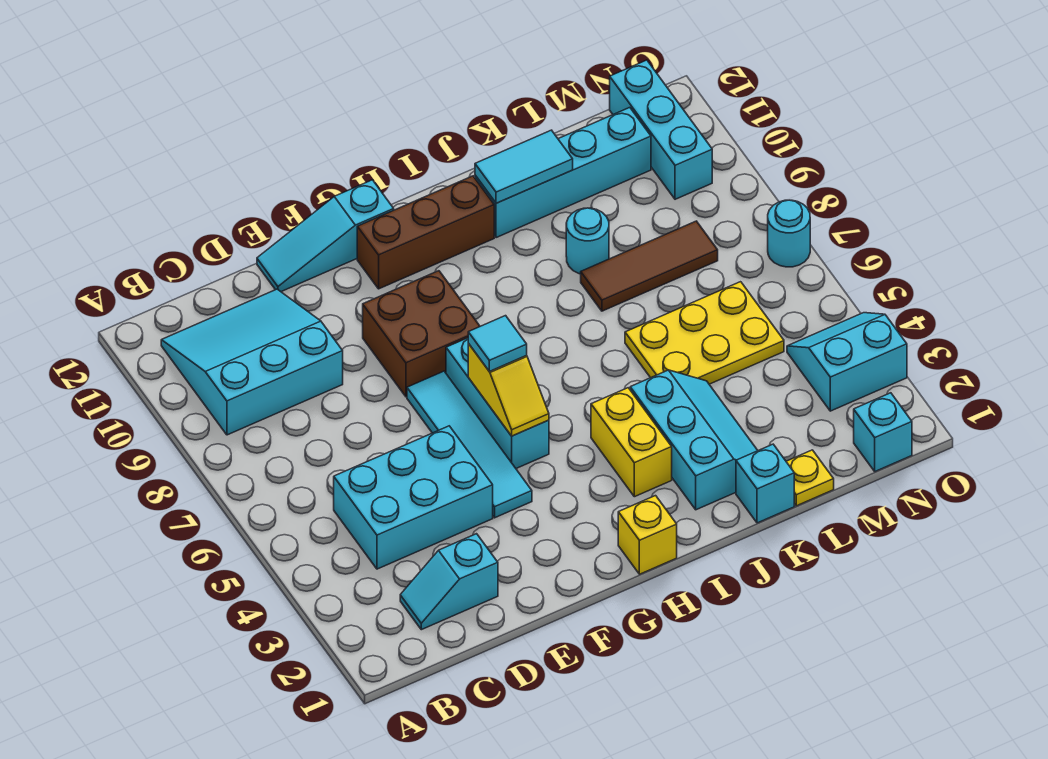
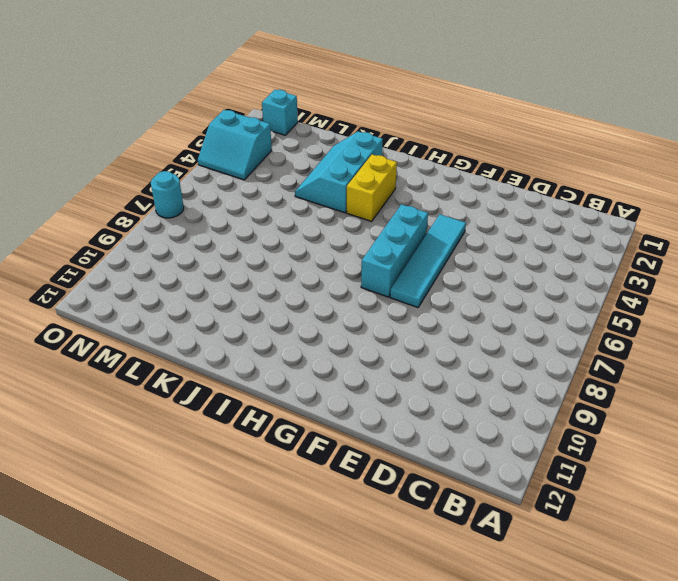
none -> cyan slope B9:D11 level 1 top 9
none -> cyan slope C2:D2 level 1 top D
none -> cyan brick C4:E5 level 1

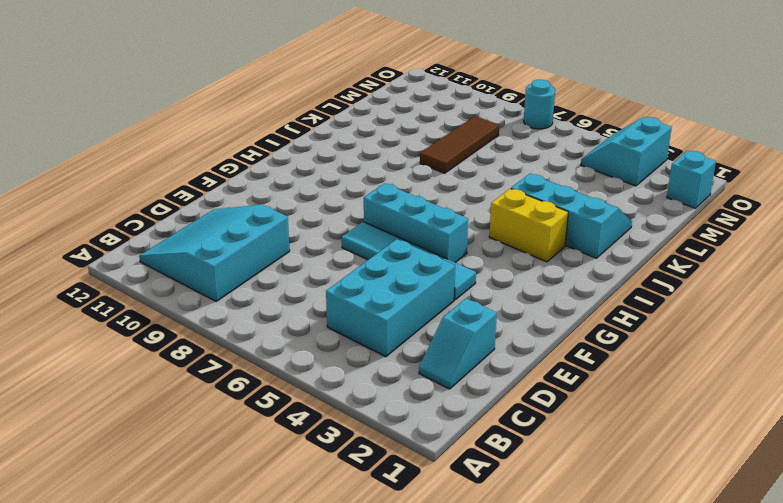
none -> cyan slope E12:G12 level 1 top G
none -> brown brick F8:G9 level 1
none -> brown brick G11:I11 level 1

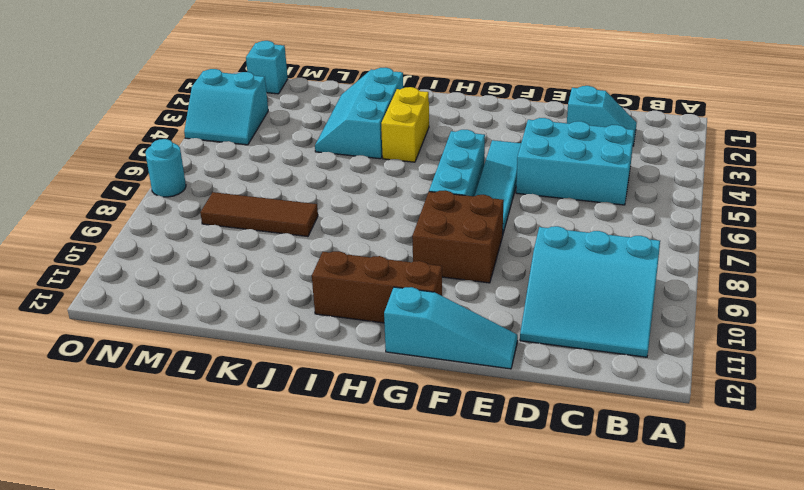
none -> yellow brick H1 level 1
none -> cyan brick J11:M11 level 1
none -> cyan brick K1 level 1

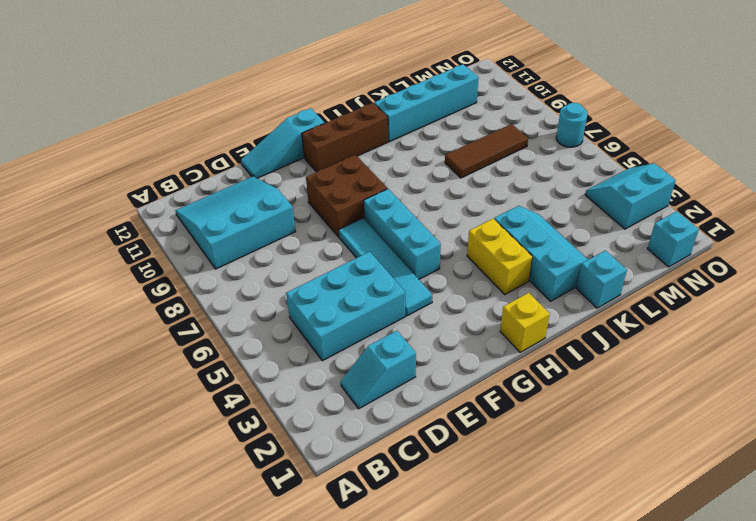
none -> yellow plate K5:M6 level 1
none -> cyan round brick K9 level 1
none -> yellow plate L1 level 1

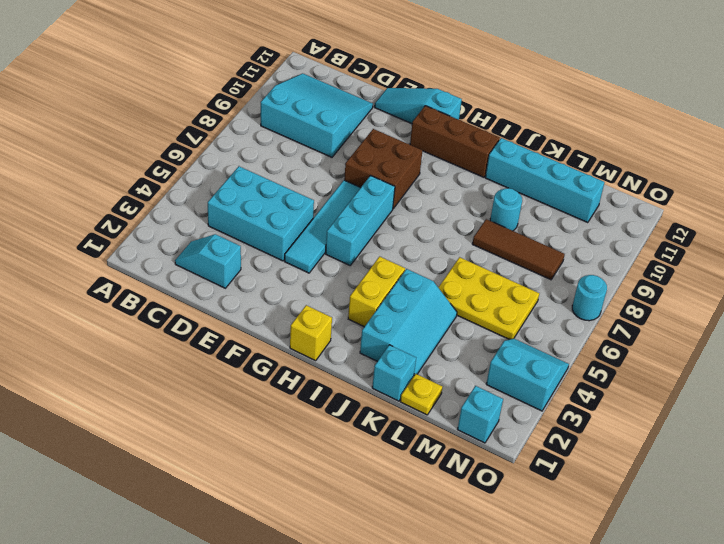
none -> cyan brick N10:N12 level 1
none -> yellow slope G5:G6 level 2 top 6
none -> cyan tile J11:K11 level 2

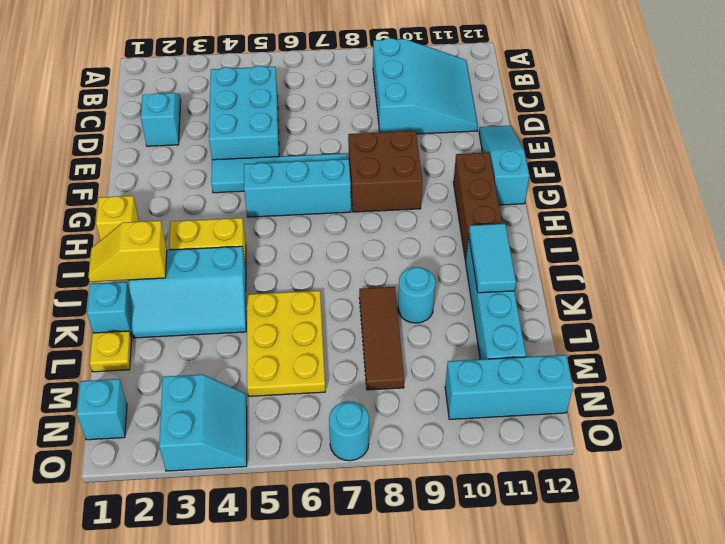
yellow slope J1:J2 level 2 top 2 -> yellow slope G5:G6 level 2 top 6
none -> cyan tile G6 level 3

